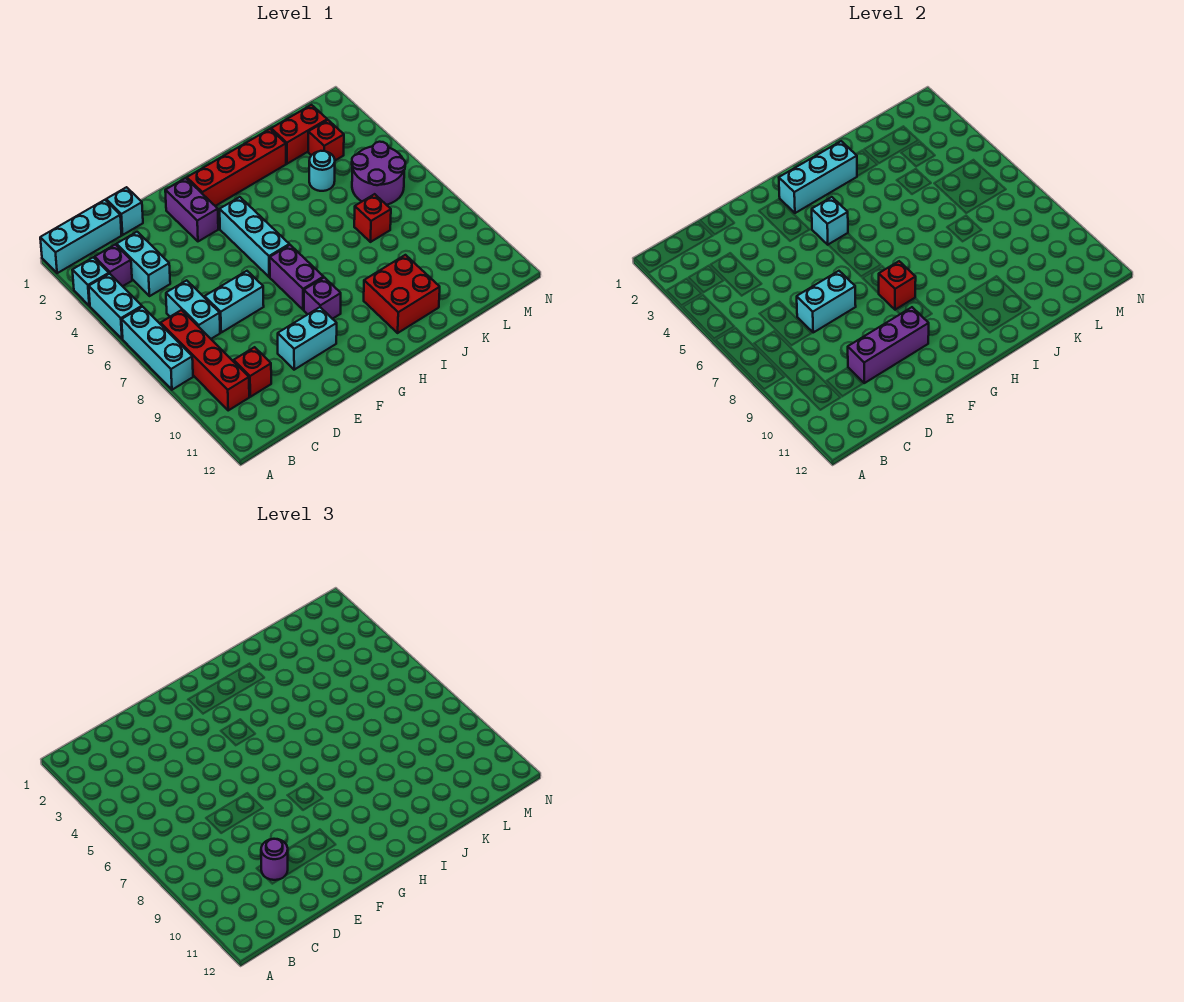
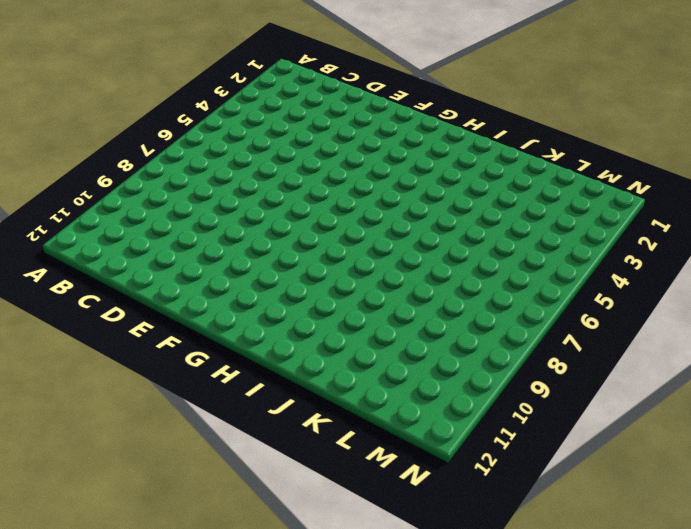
none -> cyan brick A1:C1 level 1
none -> cyan brick A3 level 1
none -> cyan brick A4:A5 level 1

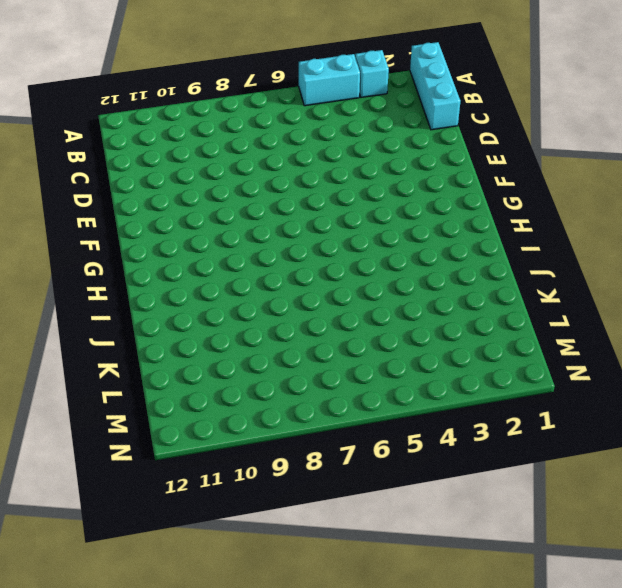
none -> cyan brick A6:A8 level 1
none -> purple brick B3 level 1
none -> red brick B7:B10 level 1

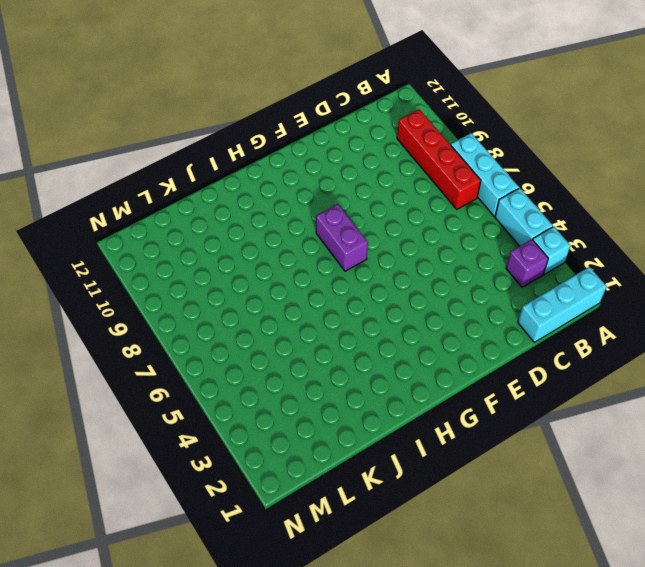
none -> cyan brick C3:C4 level 1
none -> cyan brick C6:C7 level 1
none -> red brick C10 level 1

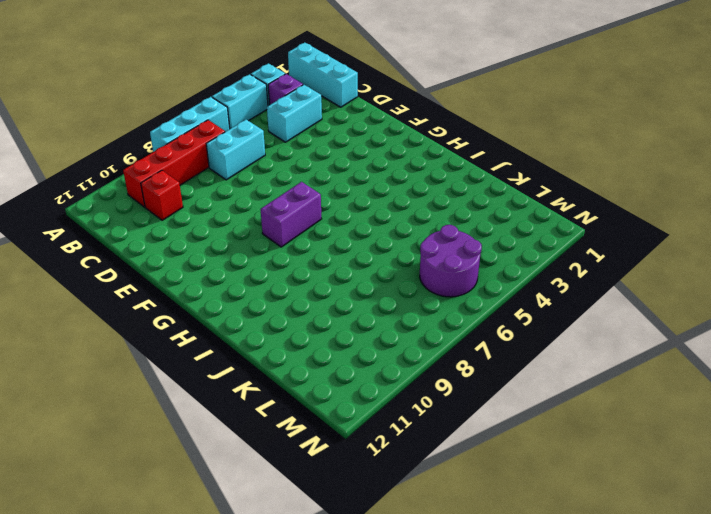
none -> cyan brick D1 level 1
none -> cyan brick D7:E7 level 1
none -> cyan brick E10:F10 level 1

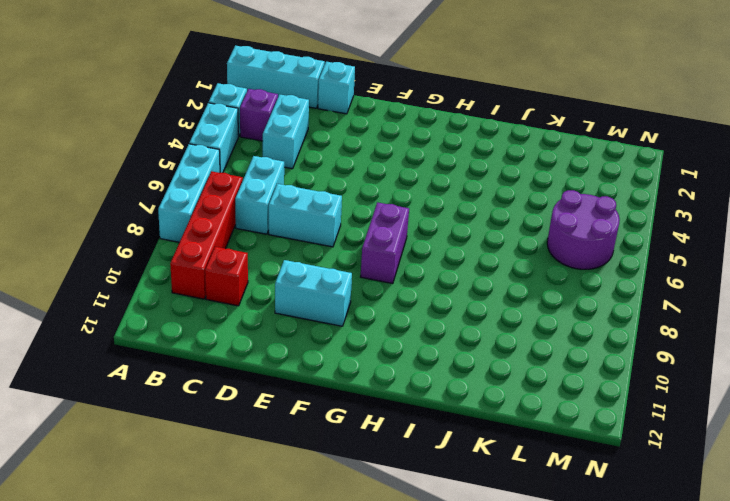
none -> purple brick F2:F3 level 1
none -> red brick G2:J2 level 1
none -> cyan brick G4:G6 level 1

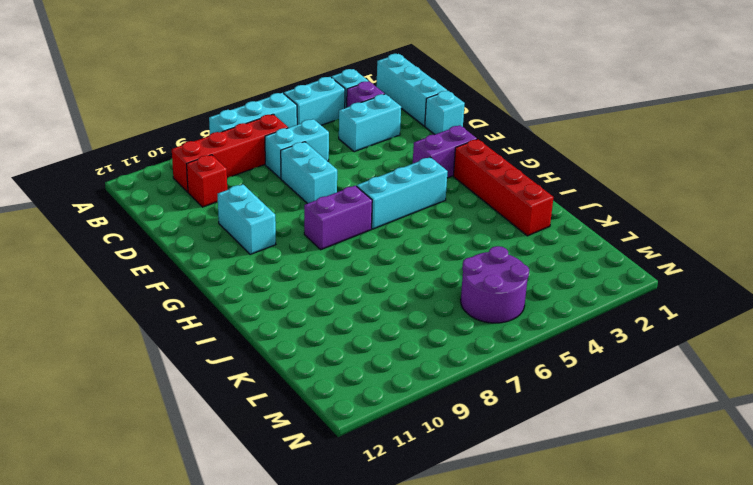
none -> purple brick G9 level 1
none -> red brick I10:J11 level 1
none -> red brick K2:L2 level 1

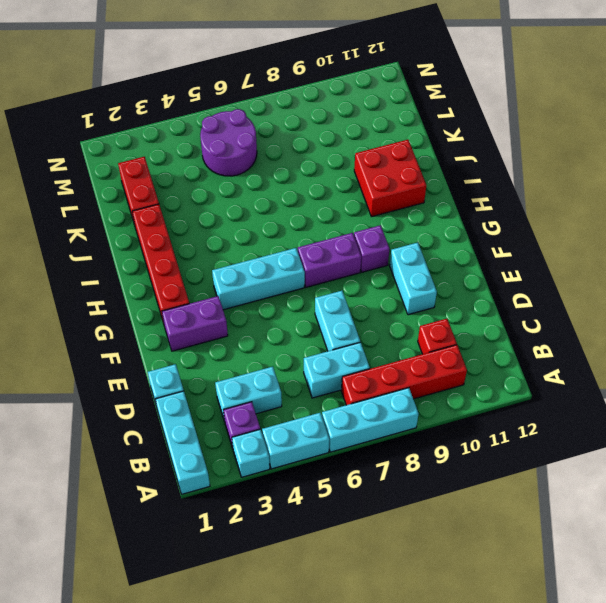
none -> cyan round brick K4 level 1
none -> red brick K7 level 1
none -> red brick L3 level 1

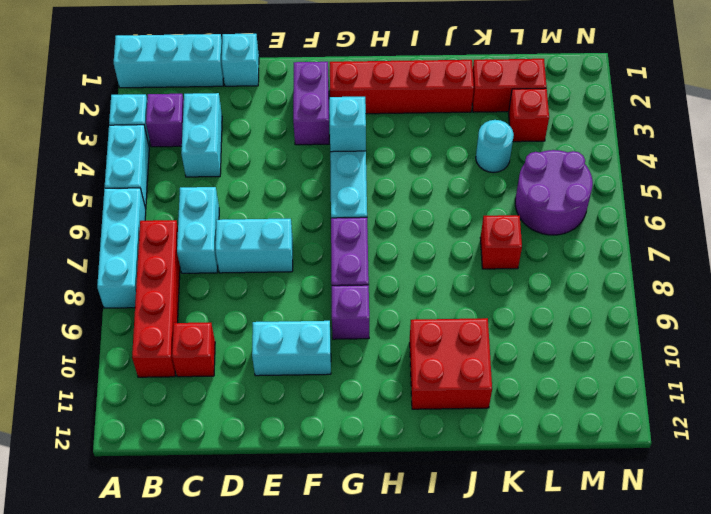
none -> cyan brick D7:E7 level 2
none -> purple brick D10:F10 level 2
none -> cyan brick G2:I2 level 2

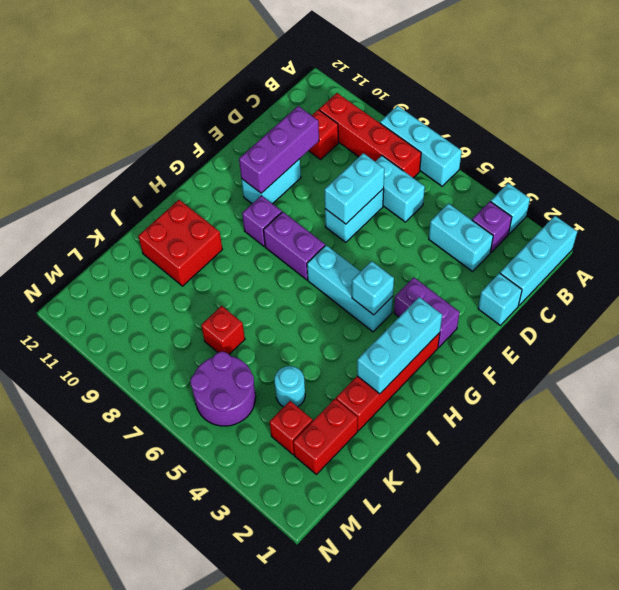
none -> cyan brick A4:A5 level 1
none -> red brick G8 level 2
none -> purple round brick D10 level 3

